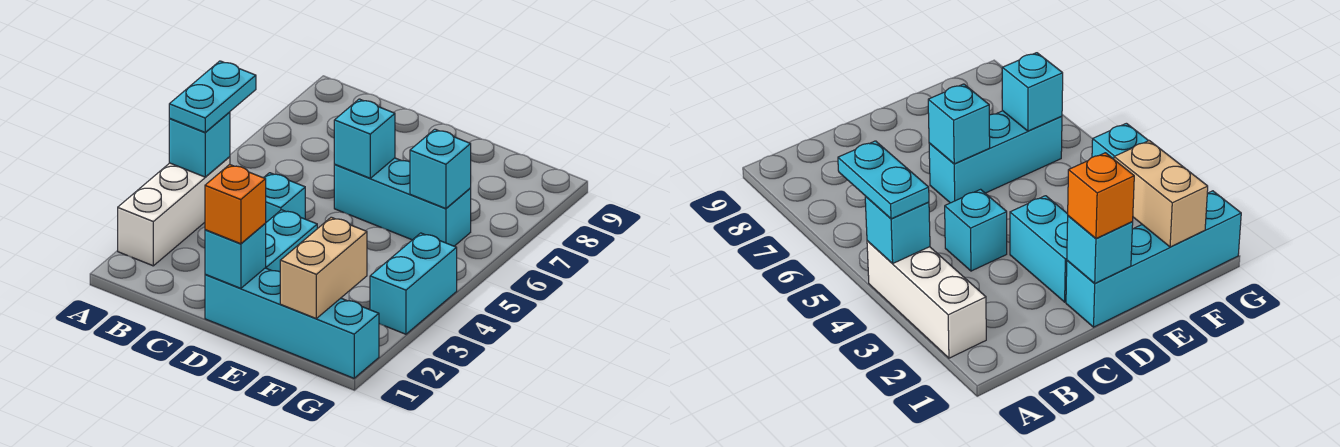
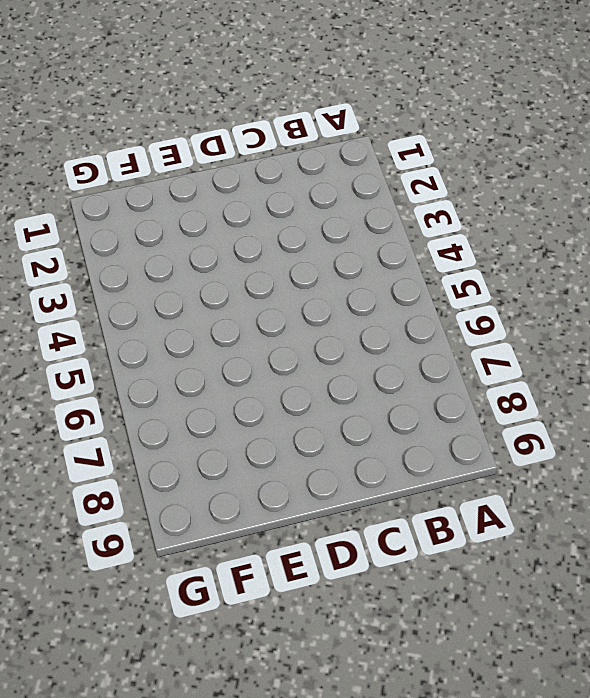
none -> white brick A2:A4 level 1
none -> cyan brick C4 level 1
none -> cyan brick D1:G1 level 1

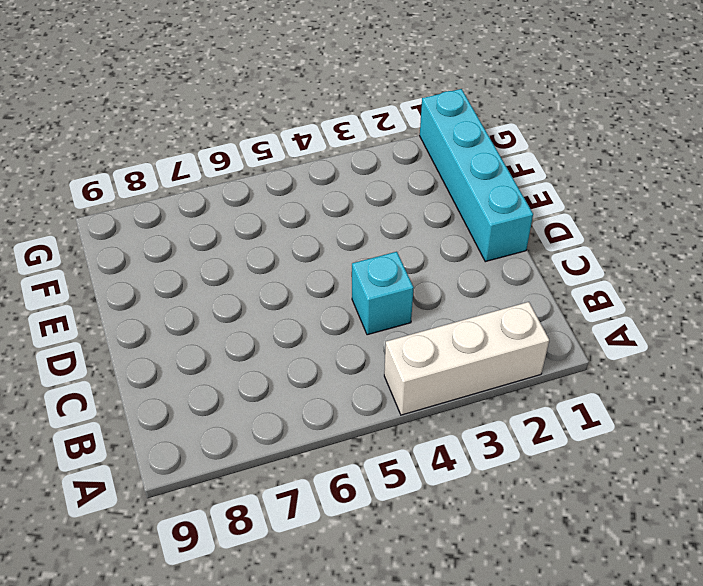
none -> cyan brick D2:D3 level 1
none -> cyan brick D6:F6 level 1
none -> cyan brick G3:G4 level 1

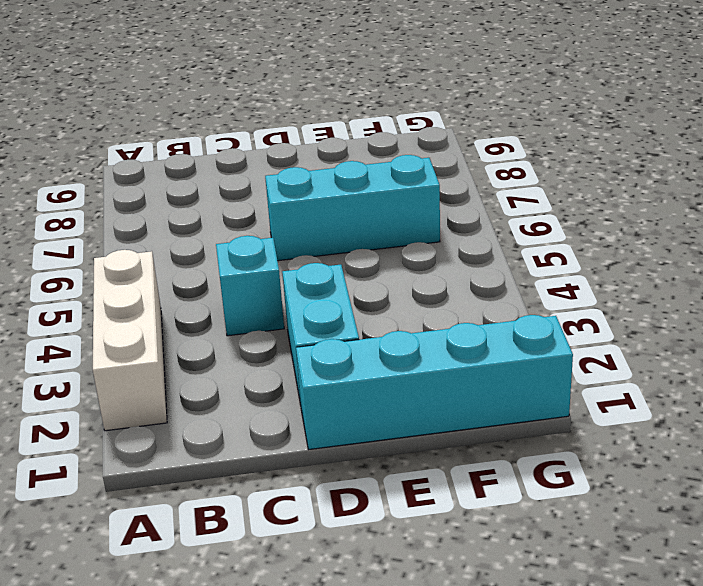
none -> cyan brick G3:G4 level 1
none -> cyan brick A4 level 2
none -> cyan brick D1 level 2

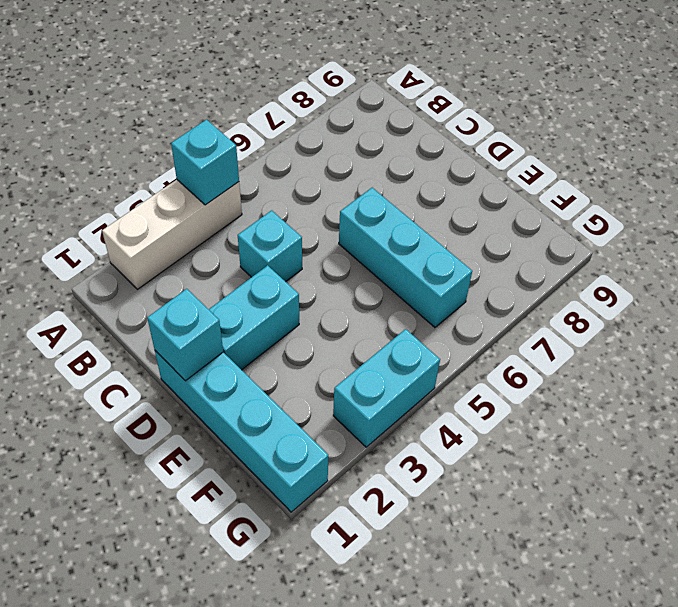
none -> cyan brick D6 level 2
none -> tan brick F1:F2 level 2
none -> cyan brick F6 level 2

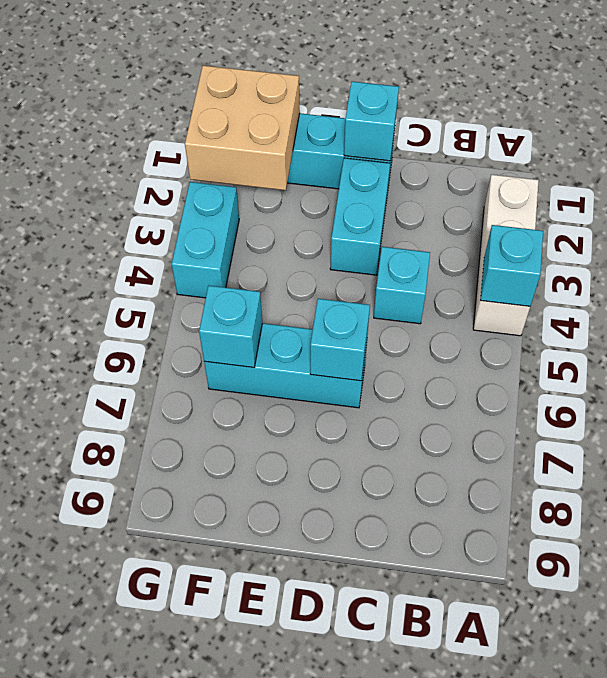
tan brick F1:G2 level 2 -> tan brick F1:F2 level 2
none -> cyan plate A4:A5 level 3
none -> orange brick D1 level 3

